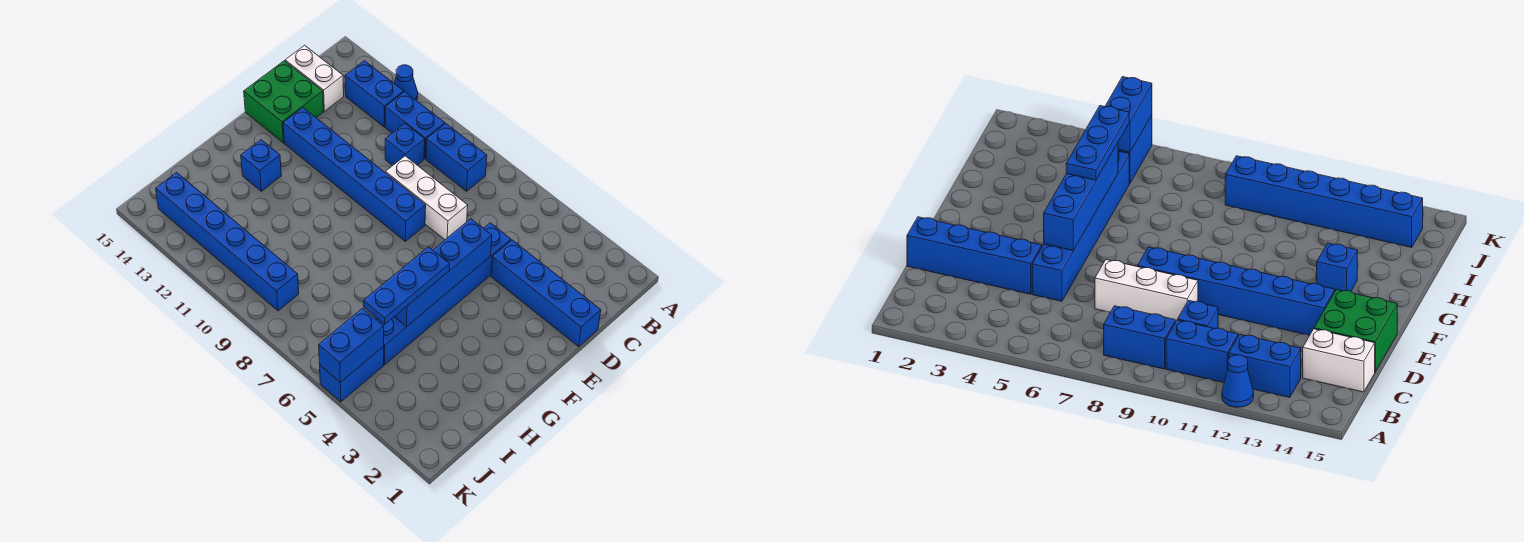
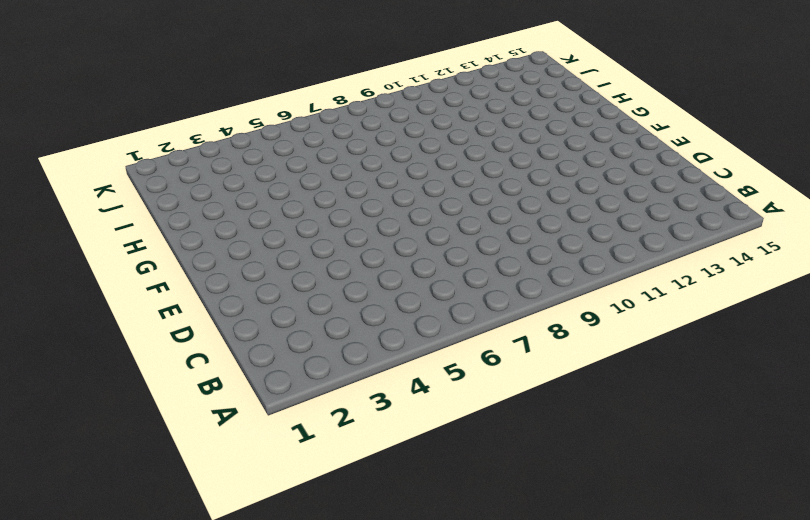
none -> blue cone A12 level 1
none -> blue brick B8:B9 level 1
none -> blue brick B10:B11 level 1

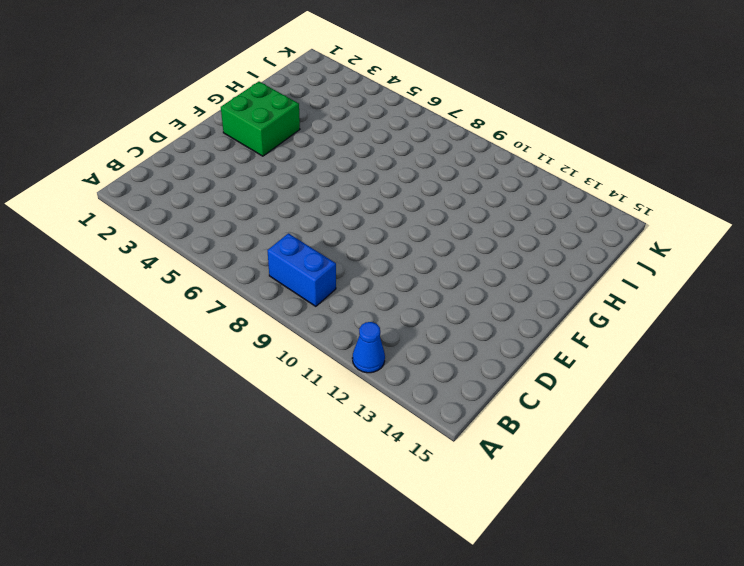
green brick F2:G3 level 1 -> green brick D14:E15 level 1
none -> blue brick B10:B11 level 1
none -> blue brick B12:B13 level 1
none -> blue brick C10 level 1

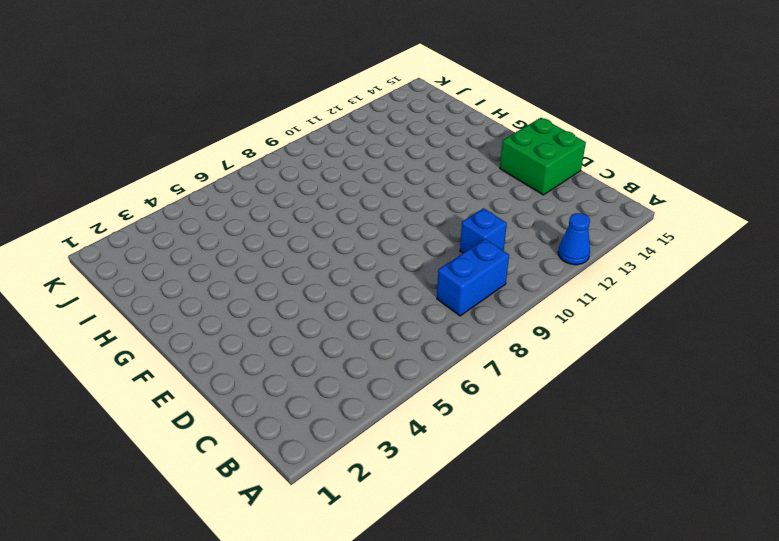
none -> blue brick B10:B11 level 1
none -> blue brick B12:B13 level 1
none -> white brick C14:C15 level 1

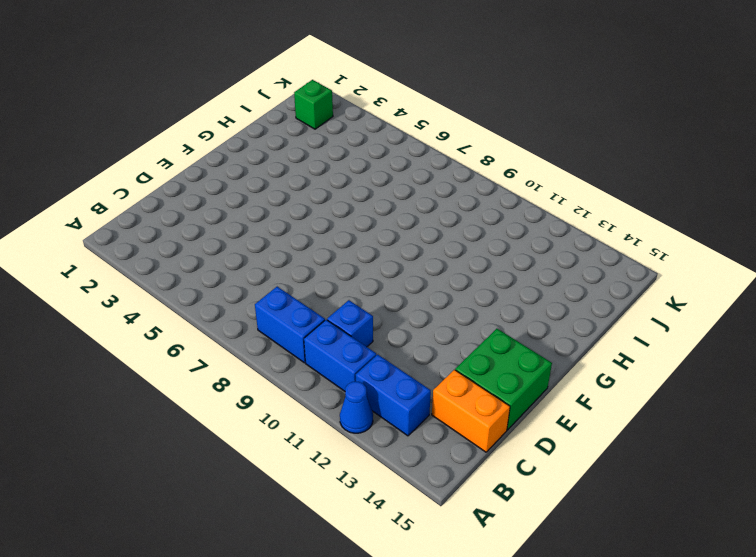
orange brick C14:C15 level 1 -> white brick C14:C15 level 1
green brick J2 level 1 -> none
none -> blue brick D1:D4 level 1
none -> blue brick D5:I5 level 1
none -> white brick D7:D9 level 1

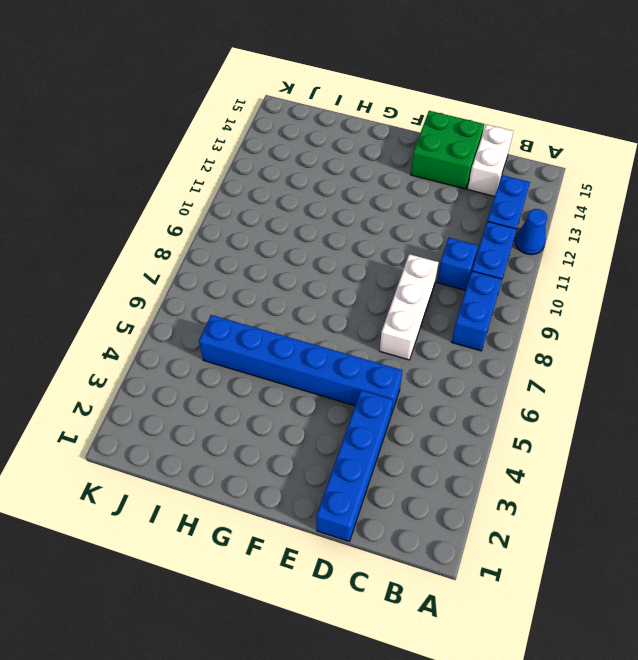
none -> blue brick E8:E13 level 1
none -> blue brick G13 level 1
none -> blue brick J5:K5 level 1

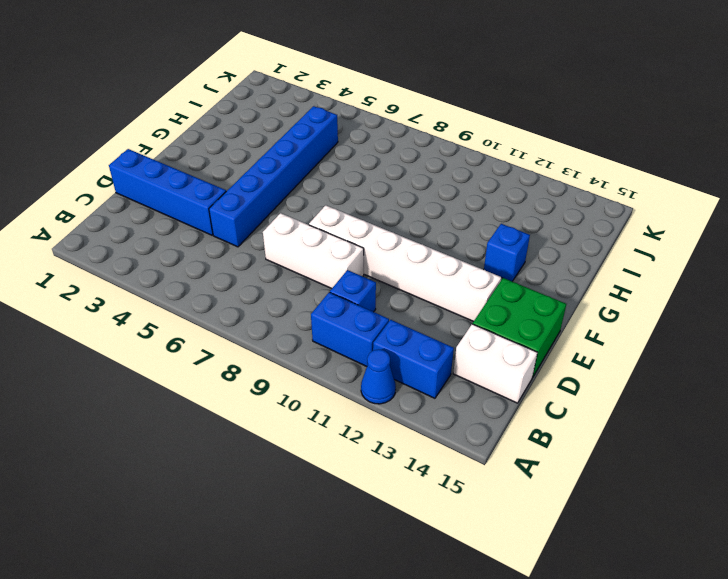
white brick E8:E13 level 1 -> blue brick E8:E13 level 1
none -> blue brick B8:B9 level 1
none -> blue brick J5:K5 level 1
none -> blue brick J9:J14 level 1

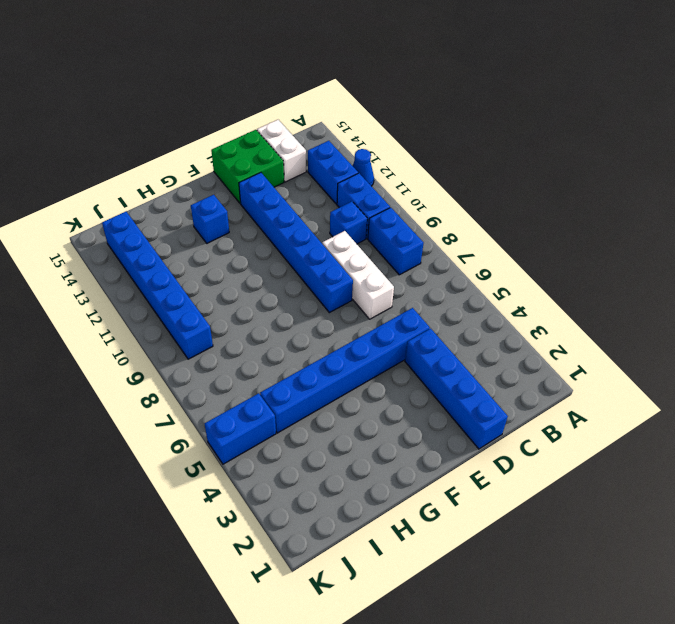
none -> blue brick E5:H5 level 2
none -> blue brick J5:K5 level 2
none -> blue plate G5:I5 level 3

